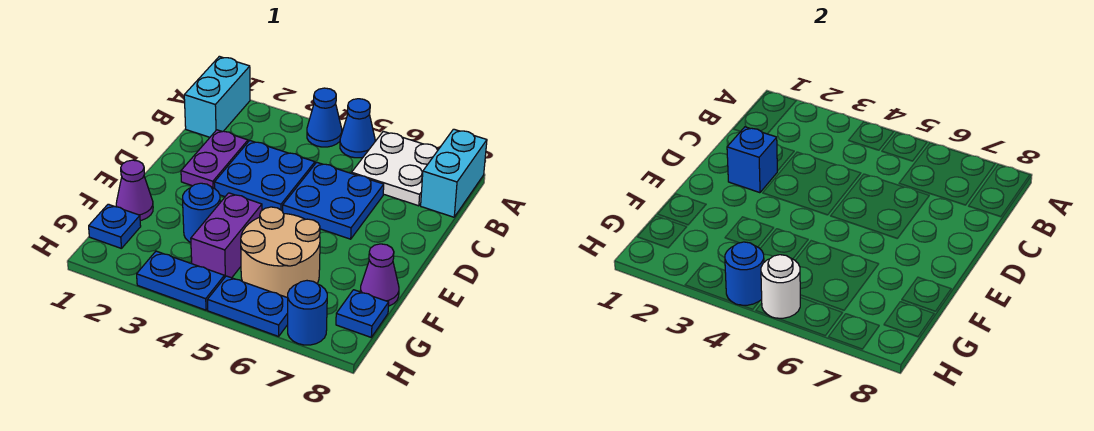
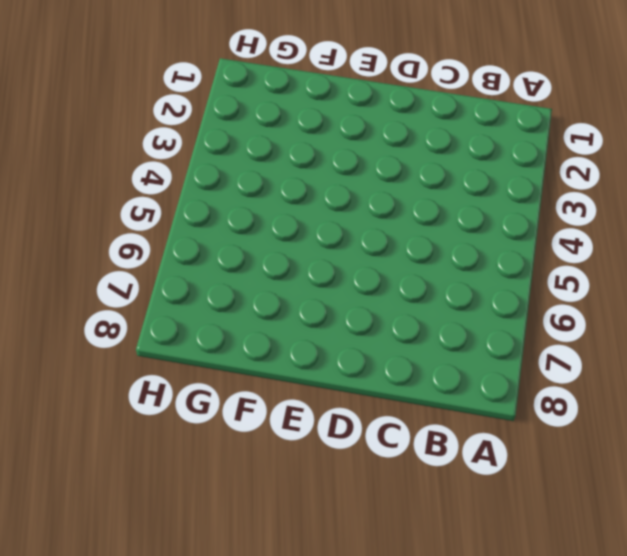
none -> cyan brick A1:B1 level 1
none -> blue cone A4 level 1
none -> blue cone A5 level 1

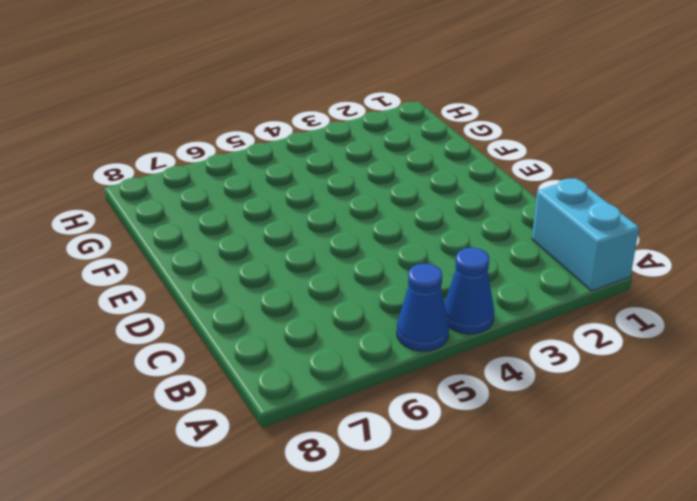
none -> white plate A6:B7 level 1
none -> cyan brick A8:B8 level 1
none -> purple plate C2:D2 level 1

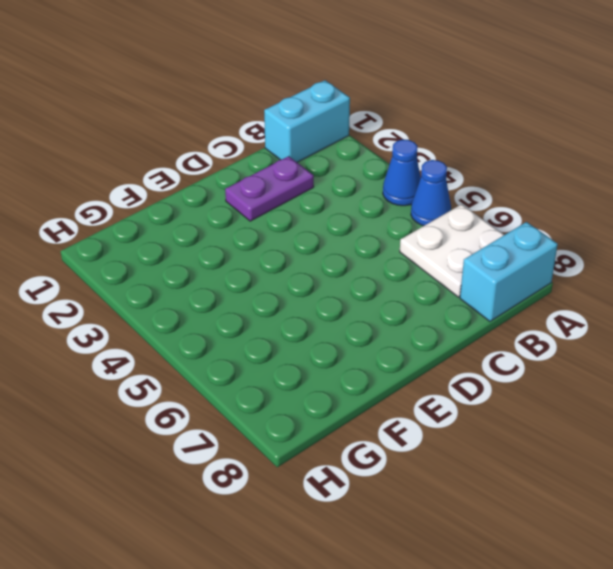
none -> blue plate C3:D4 level 1
none -> blue plate C5:D6 level 1
none -> purple cone F1 level 1

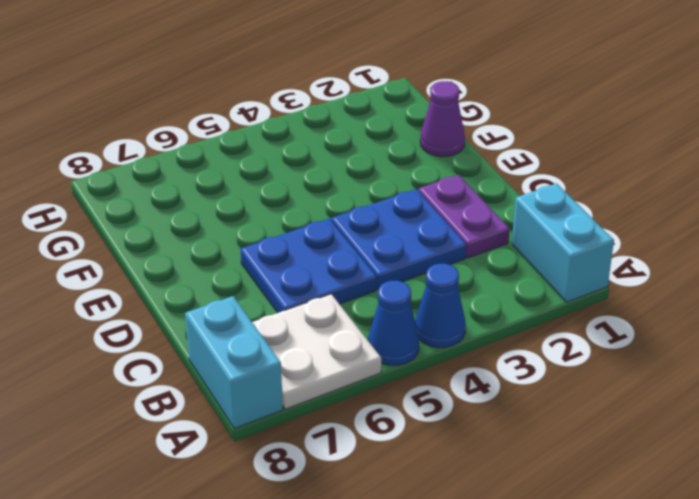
none -> blue round brick F3 level 1
none -> purple brick F4:G4 level 1
none -> tan round brick F5:G6 level 1

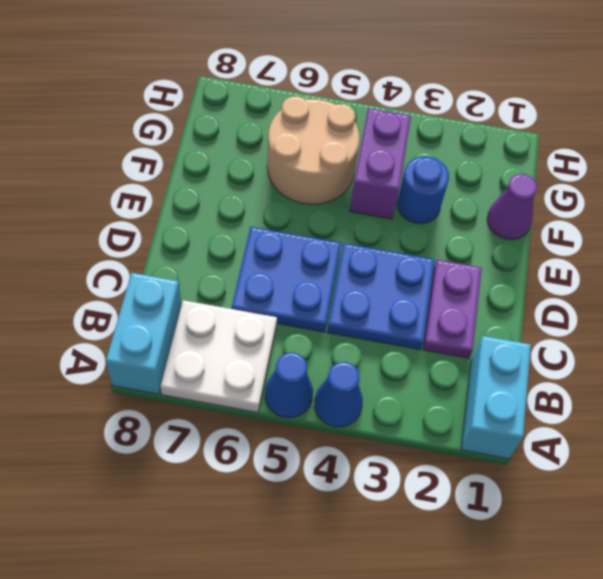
none -> purple cone F8 level 1
none -> blue plate G1 level 1
none -> blue plate G8 level 1

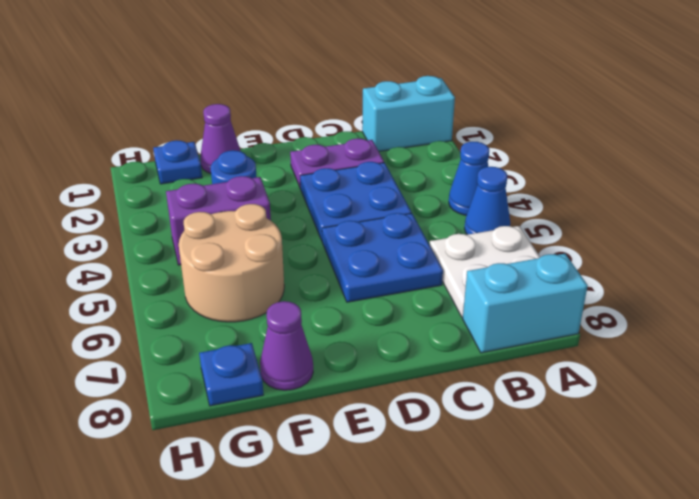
none -> blue plate H3:H4 level 1
none -> blue plate H5:H6 level 1
none -> blue round brick H7 level 1

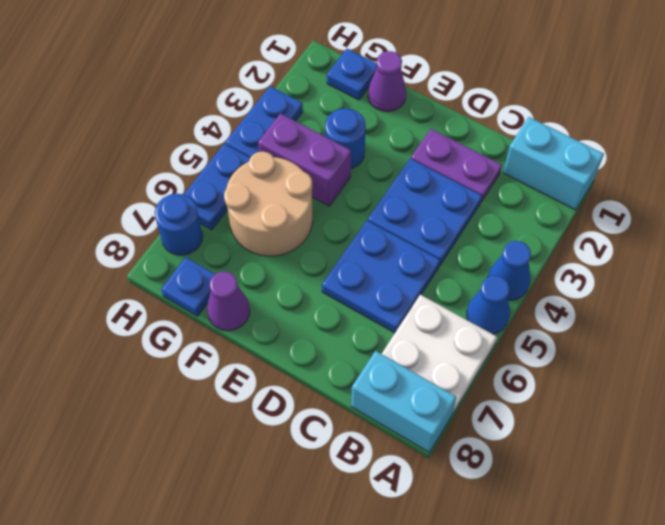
none -> blue brick D2 level 2
none -> blue round brick H4 level 2
none -> white round brick H5 level 2

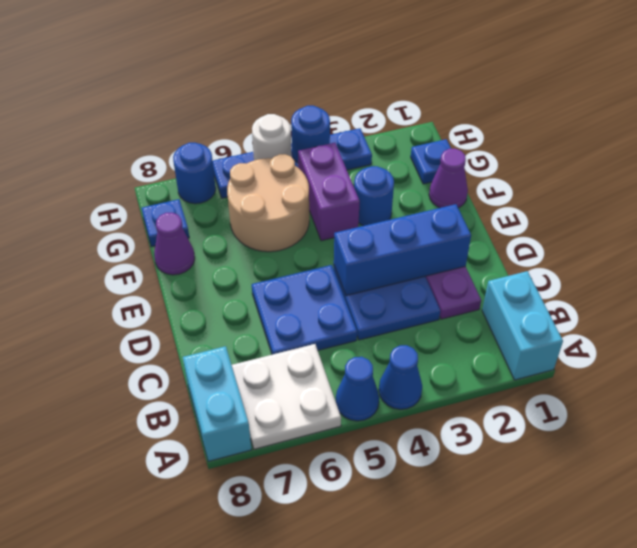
blue brick D2:D4 level 2 -> blue brick D2 level 2

